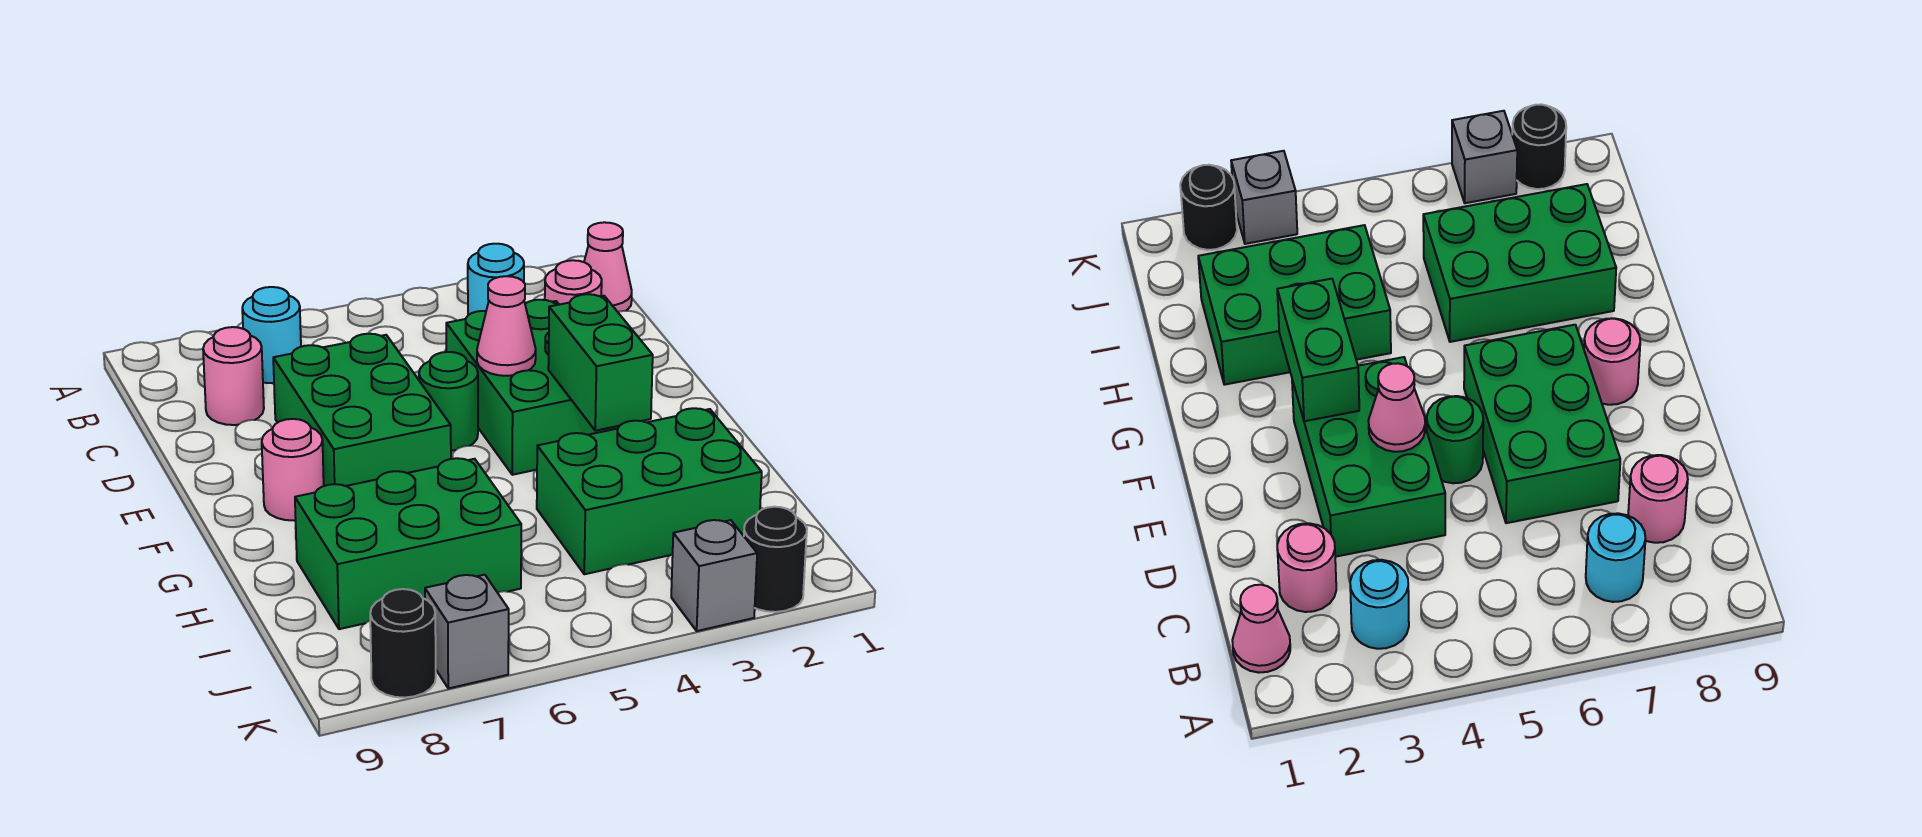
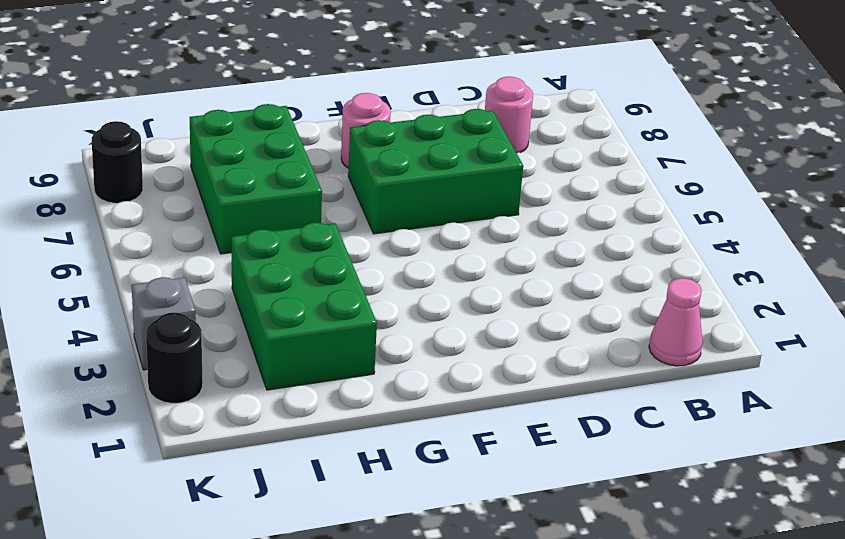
none -> cyan round brick B3 level 1
none -> cyan round brick B7 level 1
none -> pink round brick C2 level 1

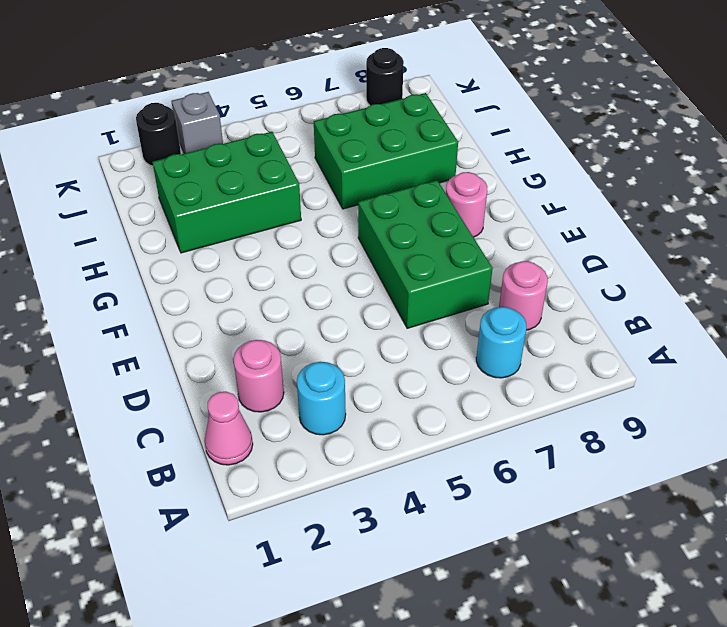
none -> green brick D3:F4 level 1
none -> green round brick E5 level 1
none -> grey brick K7 level 1

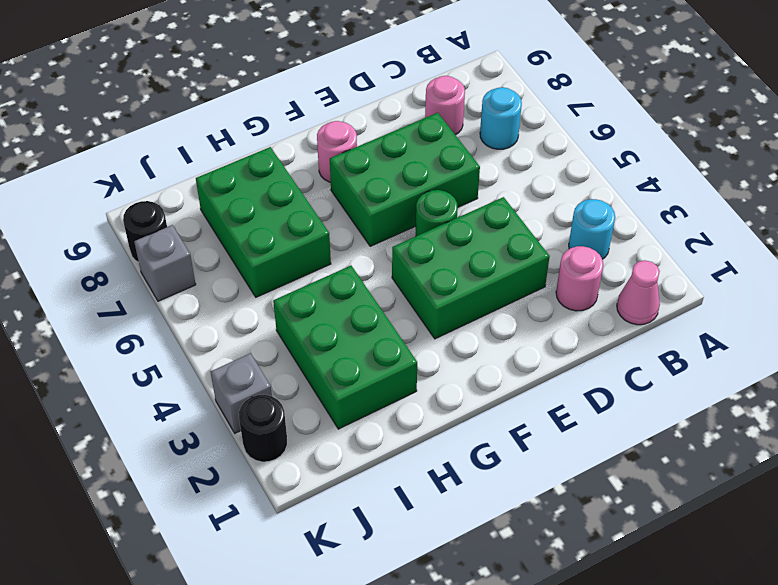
none -> pink cone E4 level 2
none -> green brick F3:G3 level 2

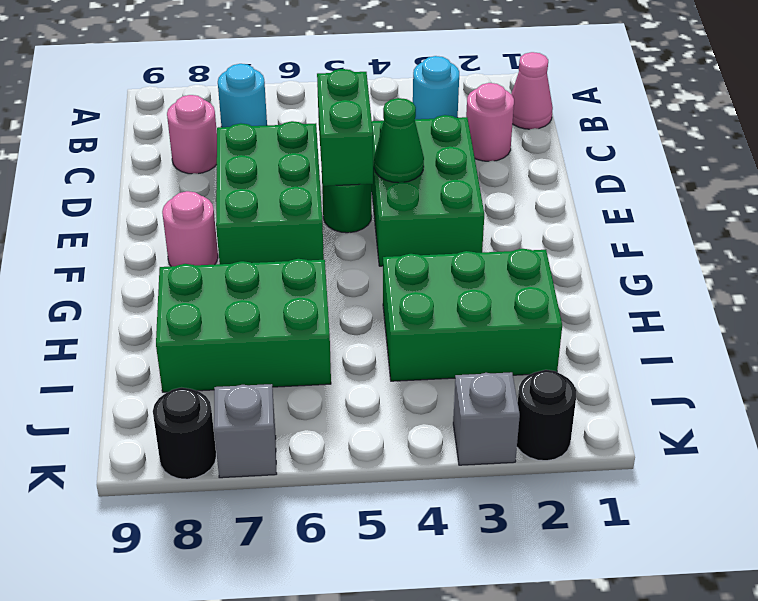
green brick D5:E5 level 2 -> green brick F3:G3 level 2
green cone E4 level 2 -> pink cone E4 level 2

